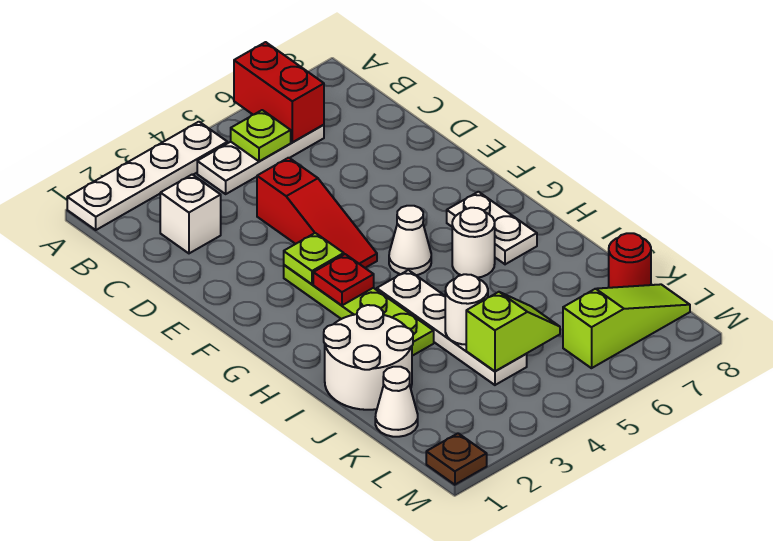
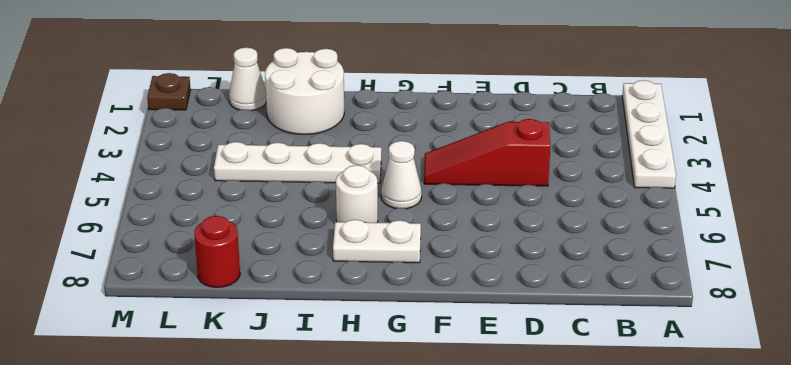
none -> white plate B4:B6 level 1
none -> white brick C2 level 1
none -> lime plate F3:I3 level 1

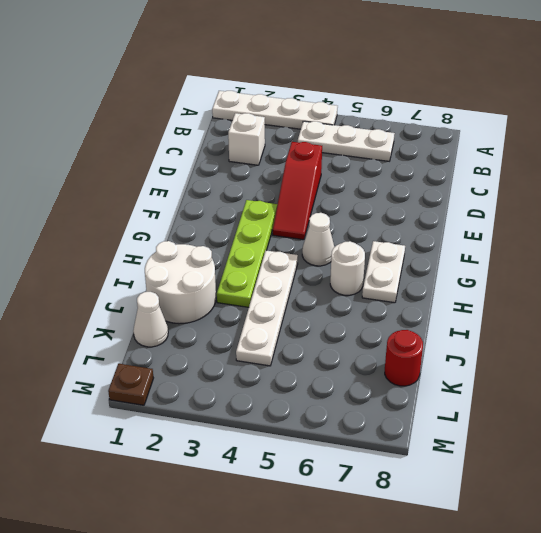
none -> lime slope L6:L8 level 1 top 6
none -> red brick A6:B6 level 2
none -> lime plate B5 level 2

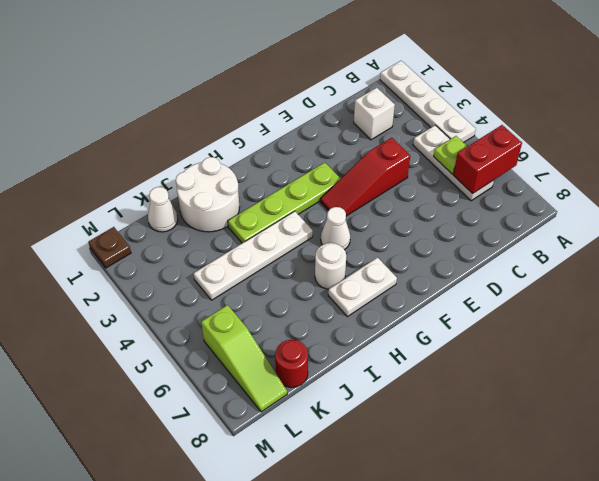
none -> lime plate F3 level 2
none -> red plate G3 level 2
none -> white round brick J4 level 2

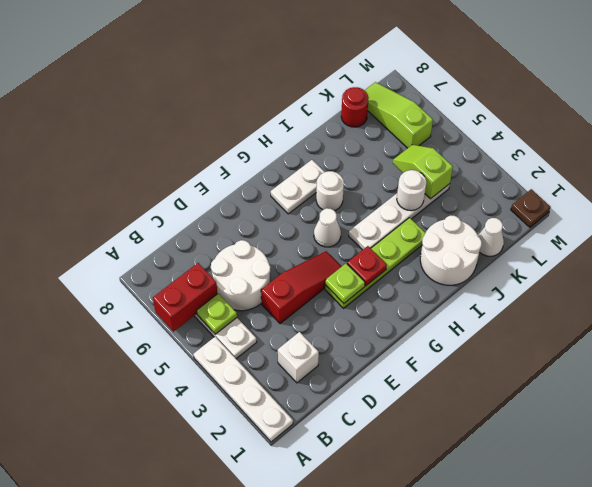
white round brick C5:D6 level 1 -> none

